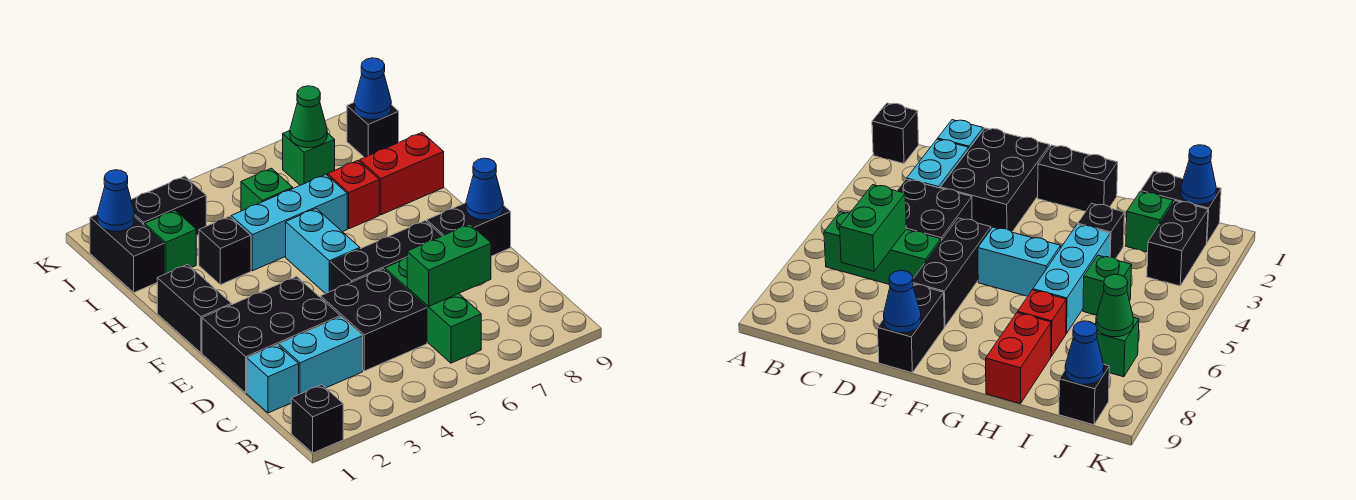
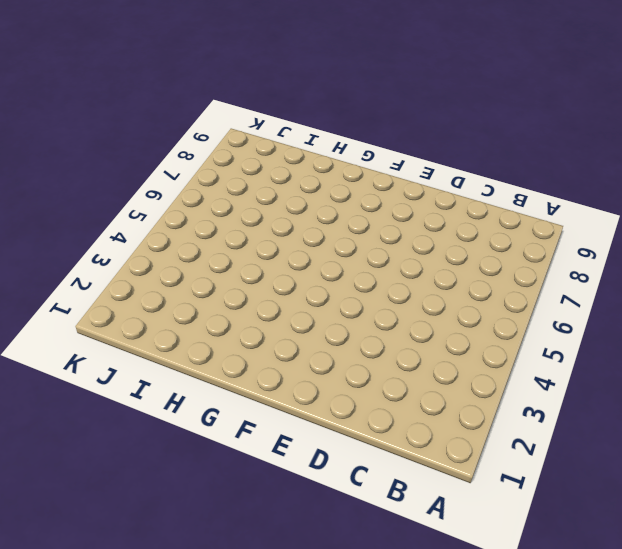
none -> black brick A1 level 1
none -> green brick B6:D6 level 1
none -> cyan brick C1 level 1

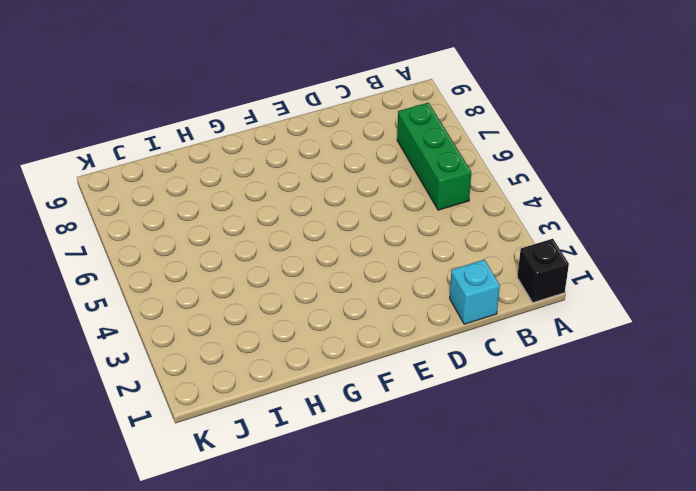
green brick B5:B7 level 1 -> green brick B6:D6 level 1
none -> cyan brick C2:C3 level 1
none -> black brick C4:D5 level 1
none -> black brick D1:E3 level 1

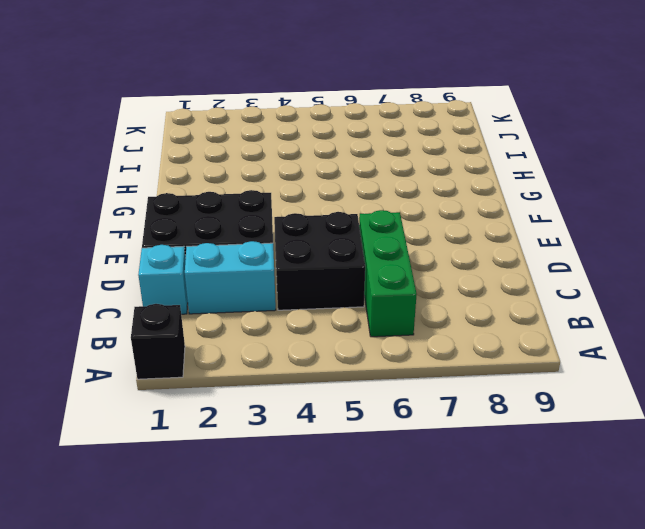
none -> black brick E5:E7 level 1
none -> black brick E8:E9 level 1
none -> black brick F1:G1 level 1

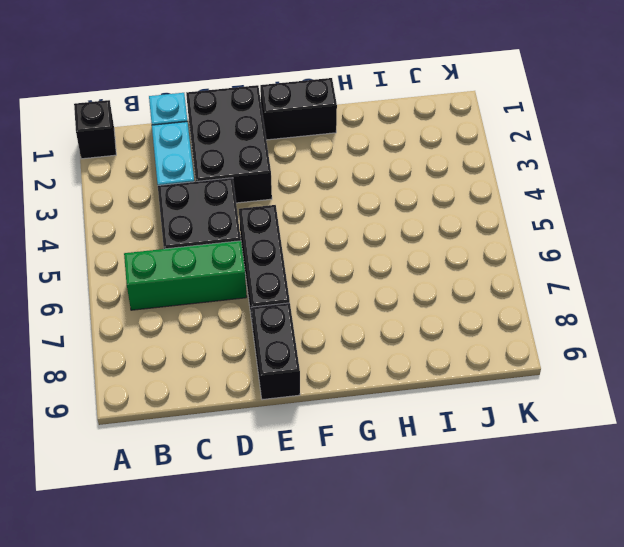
none -> cyan brick F5:G5 level 1
none -> black brick H3 level 1
none -> cyan brick H4:H6 level 1

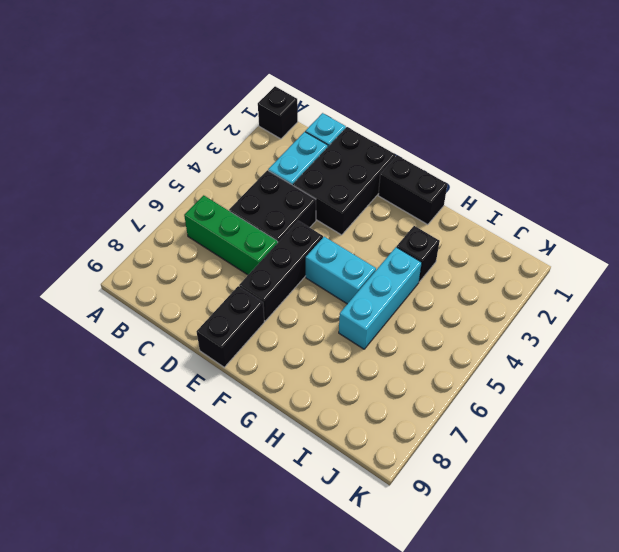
none -> red brick H7 level 1
none -> red brick H8:H9 level 1
none -> black brick I1:J1 level 1

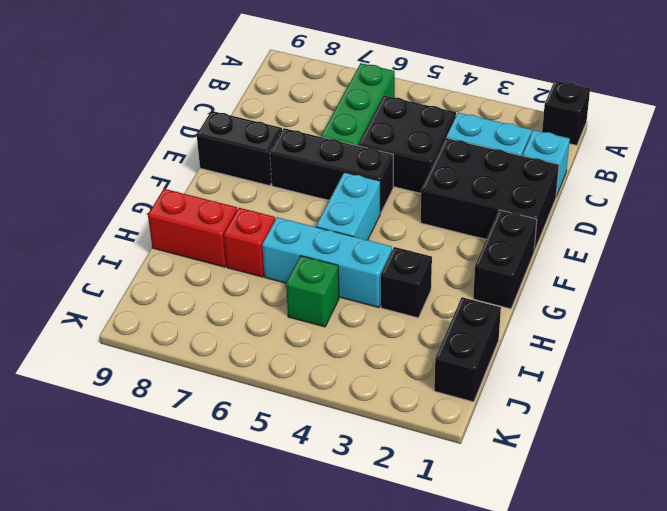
none -> green brick I2 level 1
none -> black brick J2:J3 level 1
none -> green brick J7 level 1

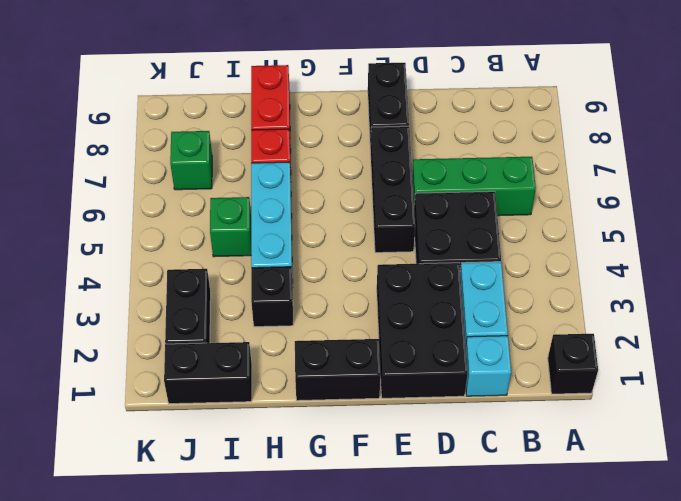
none -> cyan brick F5:G5 level 1
none -> green brick I2 level 1
none -> black brick J9 level 1

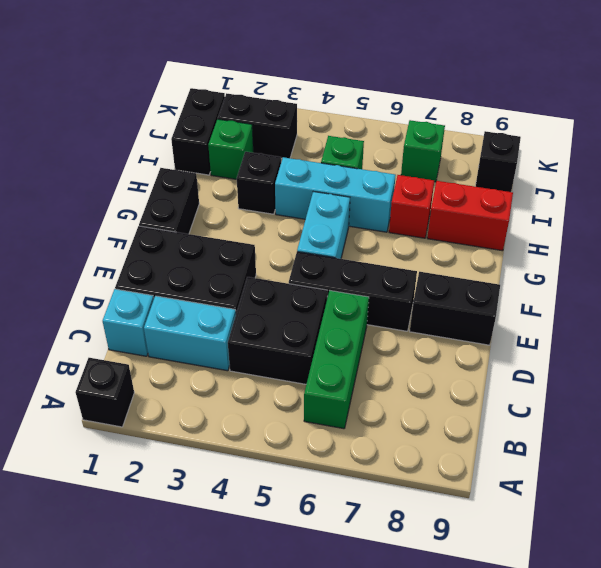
none -> green brick C6:C7 level 2
none -> blue cone E9 level 2
none -> blue cone J1 level 2

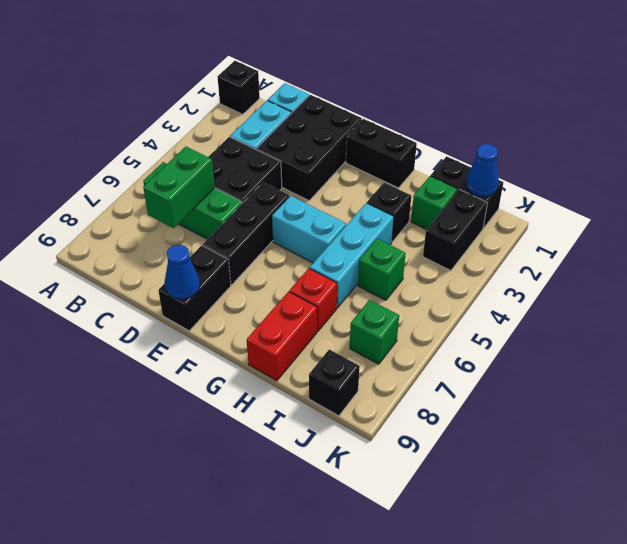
none -> green cone J7 level 2
none -> blue cone J9 level 2

